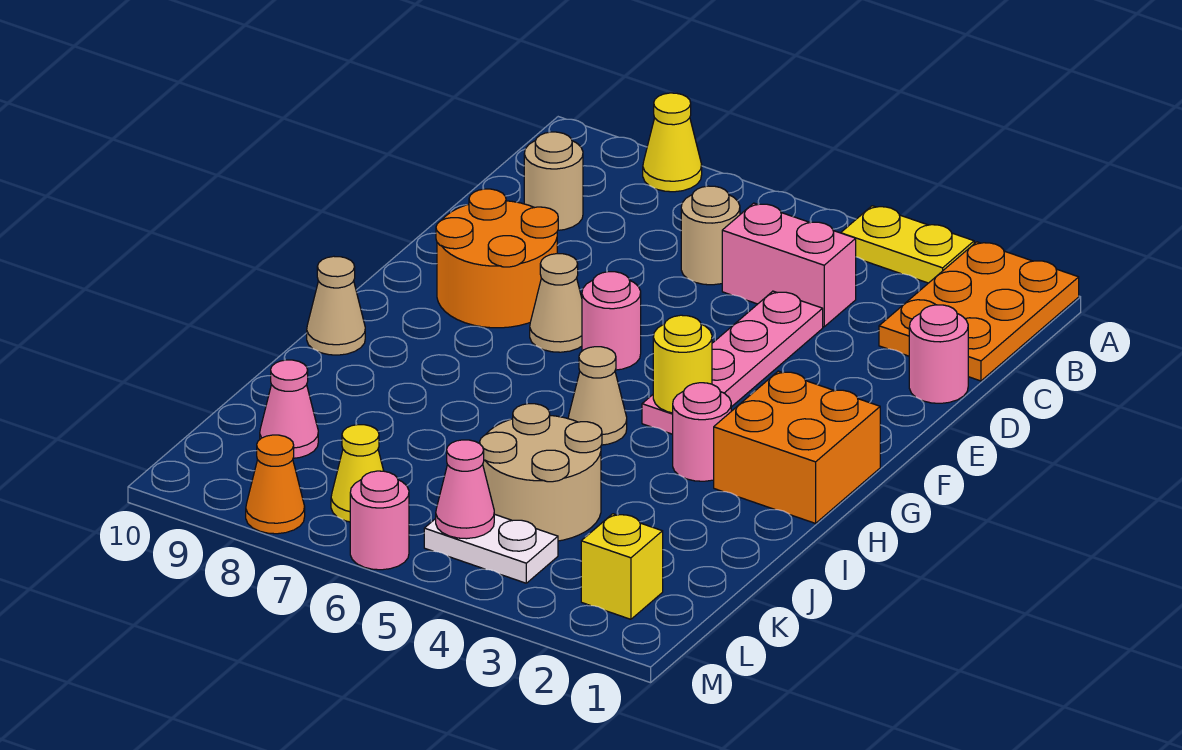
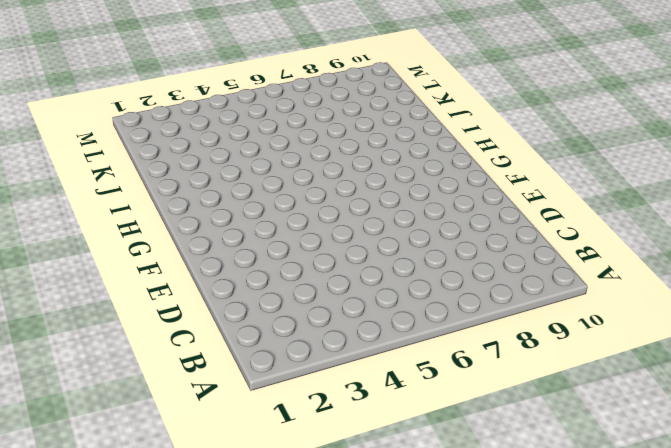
none -> orange plate A1:C2 level 1
none -> yellow plate A3:A4 level 1
none -> yellow cone A8 level 1

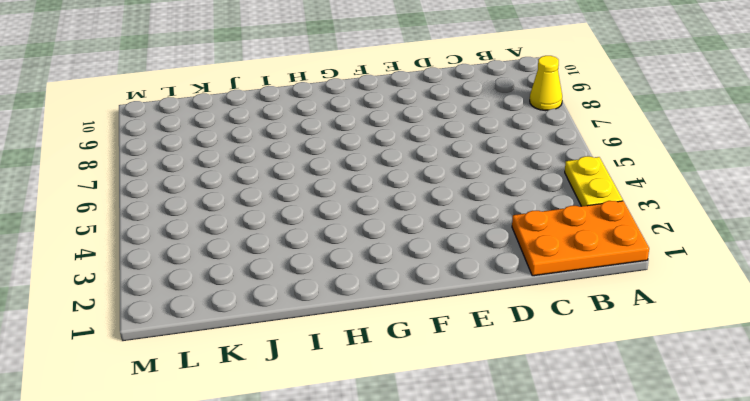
none -> pink brick C4:C5 level 1
none -> tan round brick C6 level 1
none -> tan round brick C9 level 1

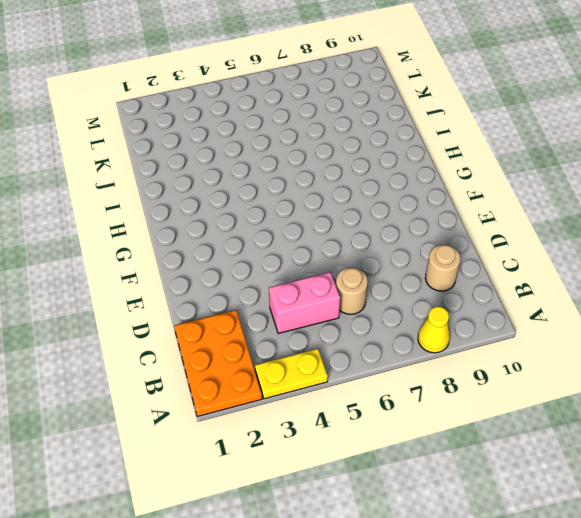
none -> pink round brick D1 level 1
none -> pink plate D4:G4 level 1
none -> orange round brick E8:F9 level 1

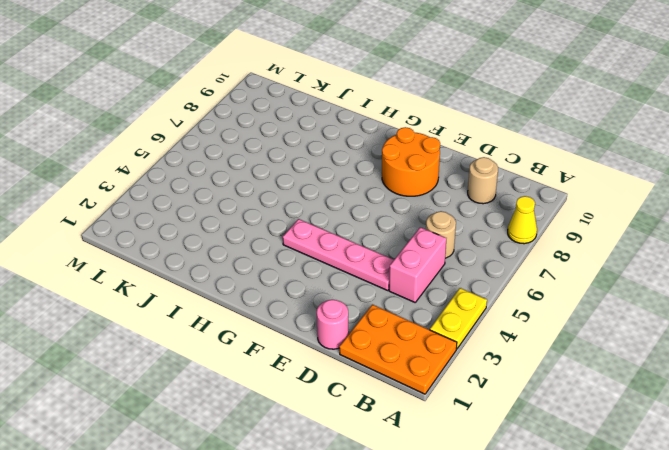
none -> pink round brick F6 level 1
none -> tan cone F7 level 1
none -> orange brick G1:H2 level 1

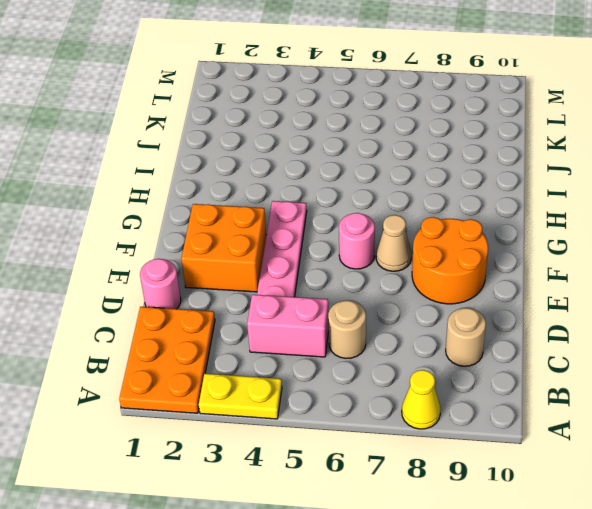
orange brick E2:F3 level 1 -> orange brick G1:H2 level 1
none -> pink round brick H3 level 1
none -> tan cone H5 level 1
none -> tan cone H10 level 1

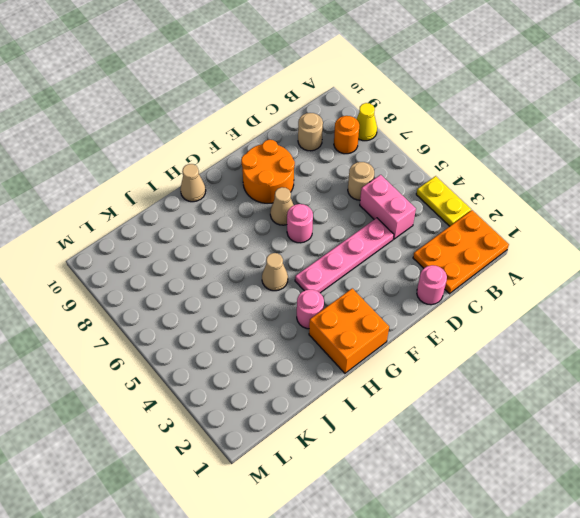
orange round brick B8 level 1 -> none
none -> tan round brick J4:K5 level 1
none -> pink cone K9 level 1
none -> yellow brick L2 level 1

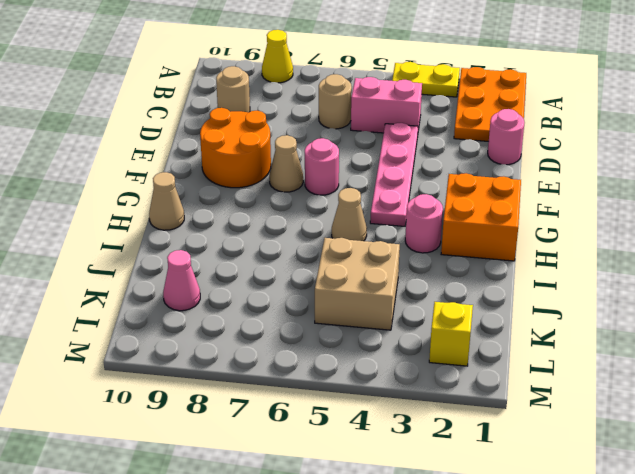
tan brick J4:K5 level 1 -> tan round brick J4:K5 level 1
none -> white plate L4:L5 level 1
none -> yellow cone L7 level 1
none -> pink round brick M6 level 1

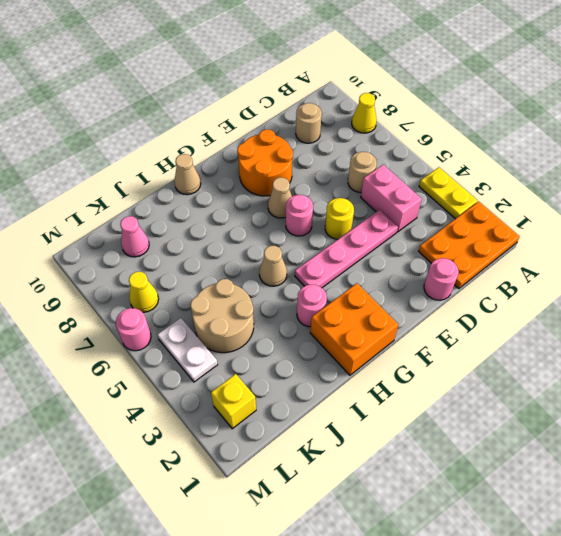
yellow round brick E5 level 1 -> yellow round brick G4 level 2
none -> orange cone M8 level 1
none -> pink cone L5 level 2

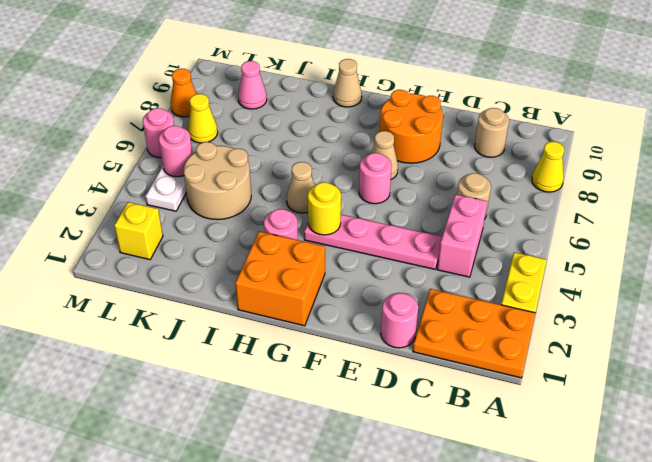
pink round brick L5 level 2 -> pink cone L5 level 2

